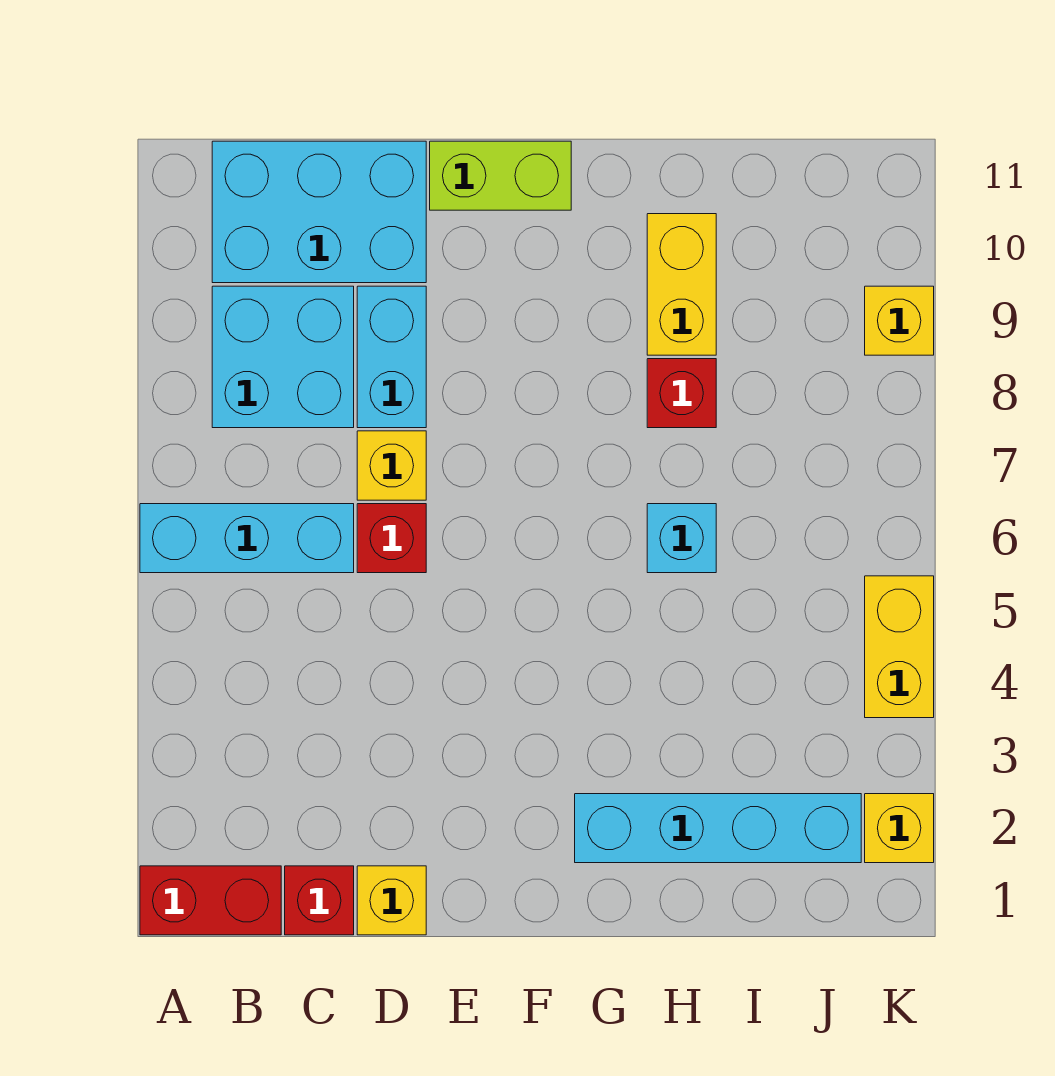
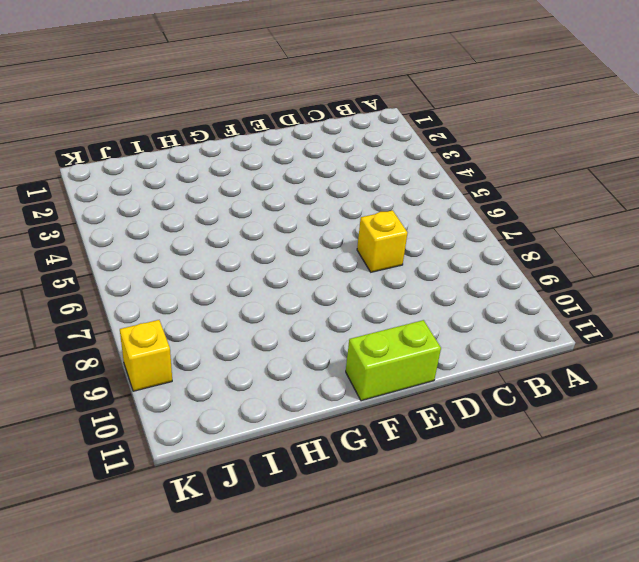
none -> red brick A1:B1 level 1
none -> cyan brick A6:C6 level 1
none -> cyan brick B8:C9 level 1

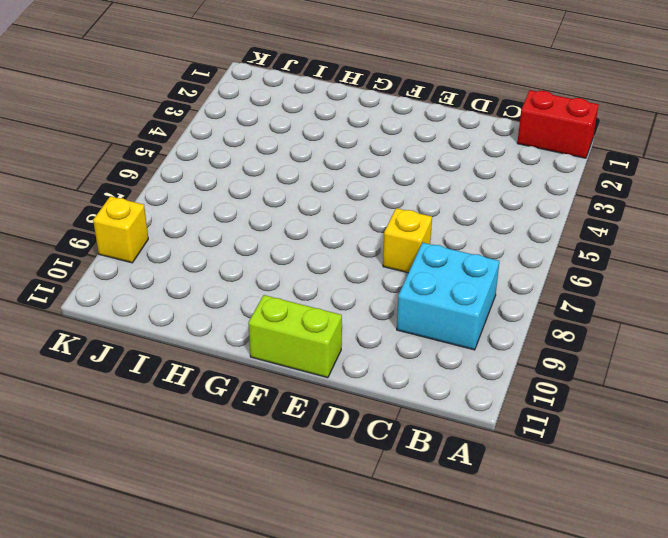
none -> cyan brick A6:C6 level 1
none -> cyan brick B10:D11 level 1
none -> red brick C1 level 1

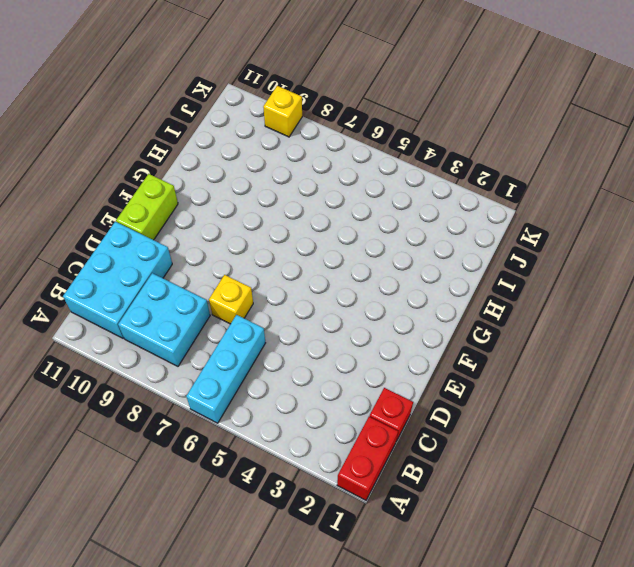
none -> yellow brick D1 level 1
none -> red brick D6 level 1
none -> cyan brick D8:D9 level 1

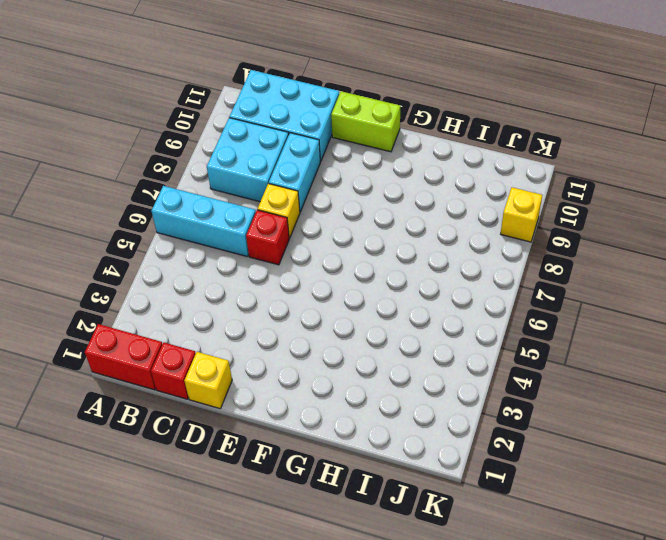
none -> cyan brick G2:J2 level 1
none -> cyan brick H6 level 1
none -> red brick H8 level 1

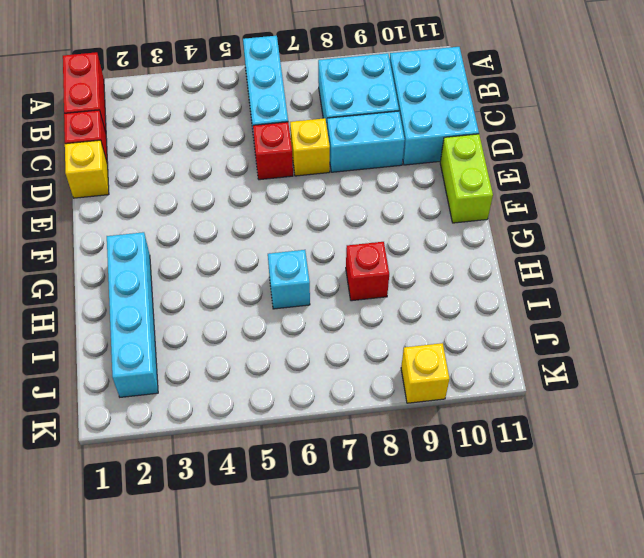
none -> yellow brick H9:H10 level 1
none -> yellow brick K2 level 1
none -> yellow brick K4:K5 level 1

